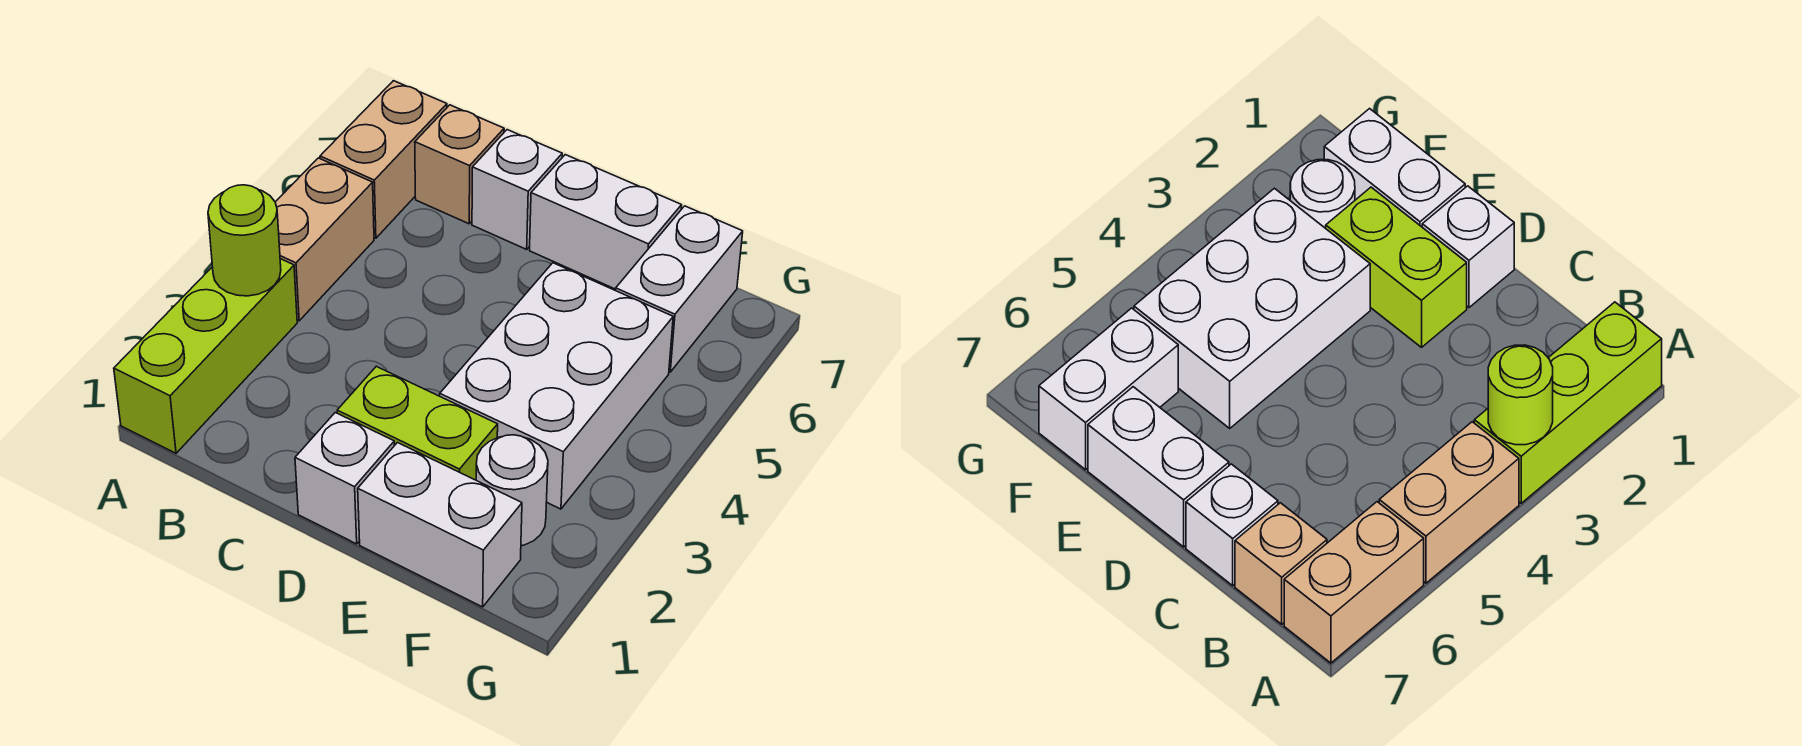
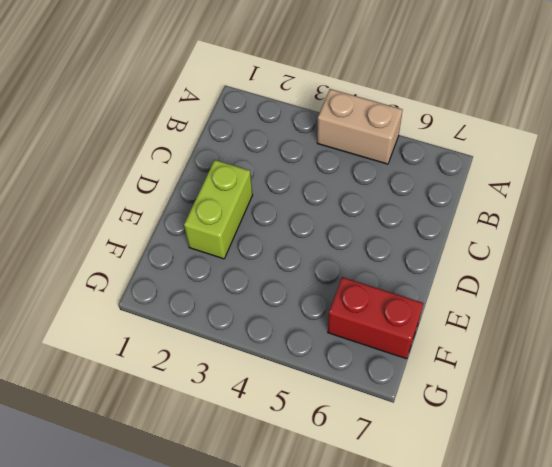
red brick F6:F7 level 1 -> white brick F6:F7 level 1
none -> lime brick A1:A3 level 1
none -> tan brick A6:A7 level 1
none -> tan brick B7 level 1

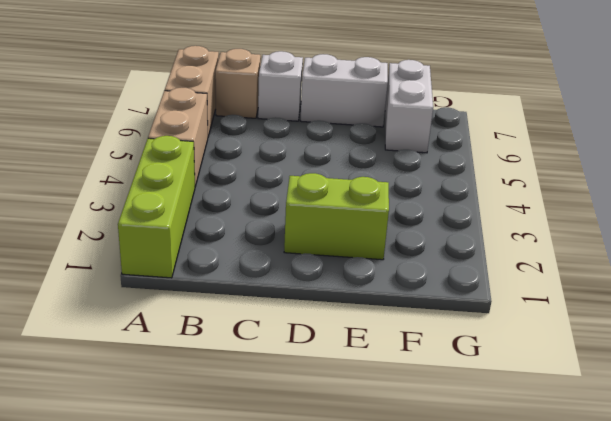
none -> white brick D1 level 1
none -> white brick E1:F1 level 1
none -> white brick E3:F5 level 1

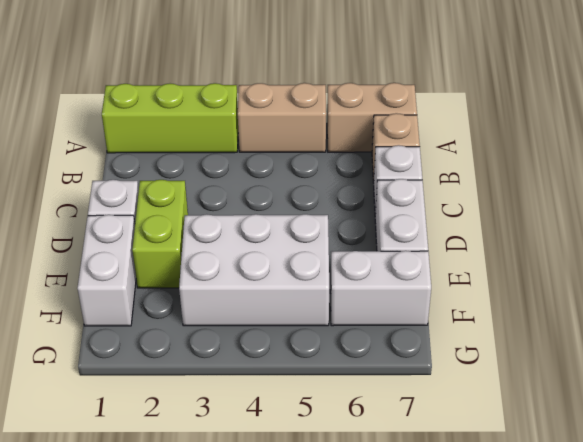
none -> white round brick F2 level 1
none -> lime round brick A3 level 2

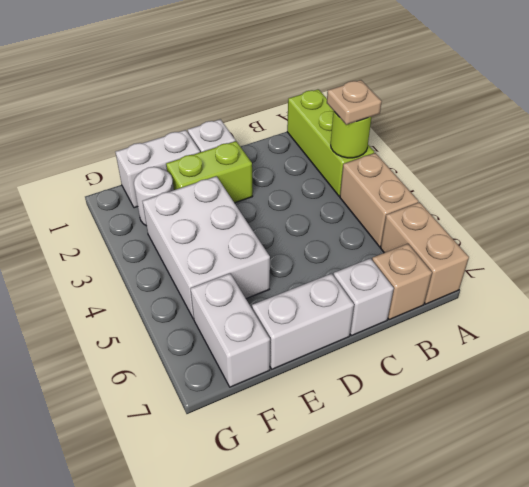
tan plate A3 level 3 -> none

